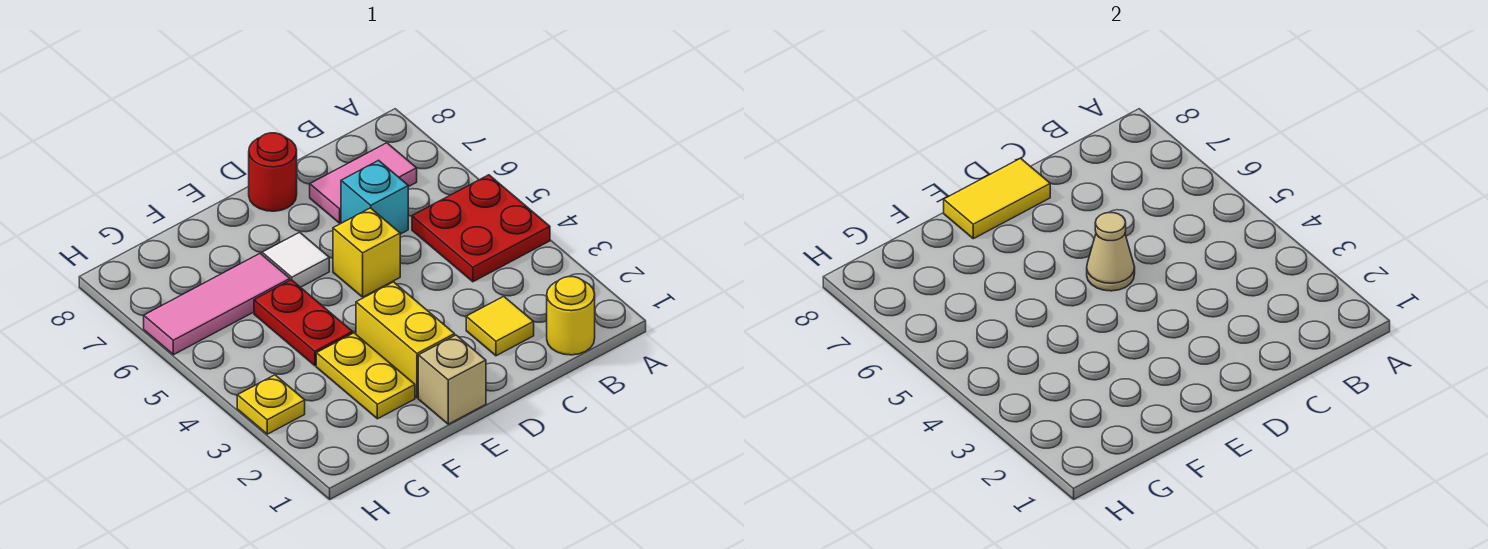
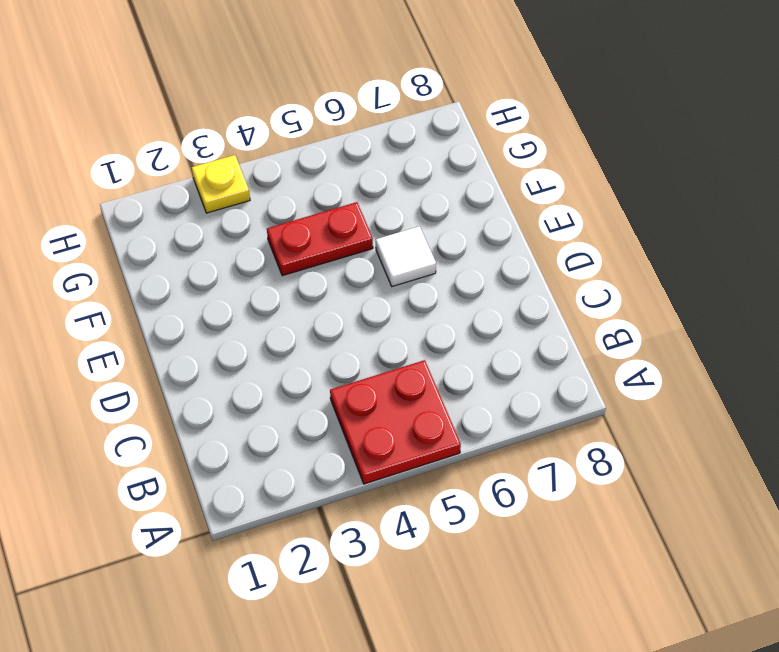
none -> yellow round brick B1 level 1
none -> pink tile B7:C7 level 1
none -> yellow tile C2 level 1

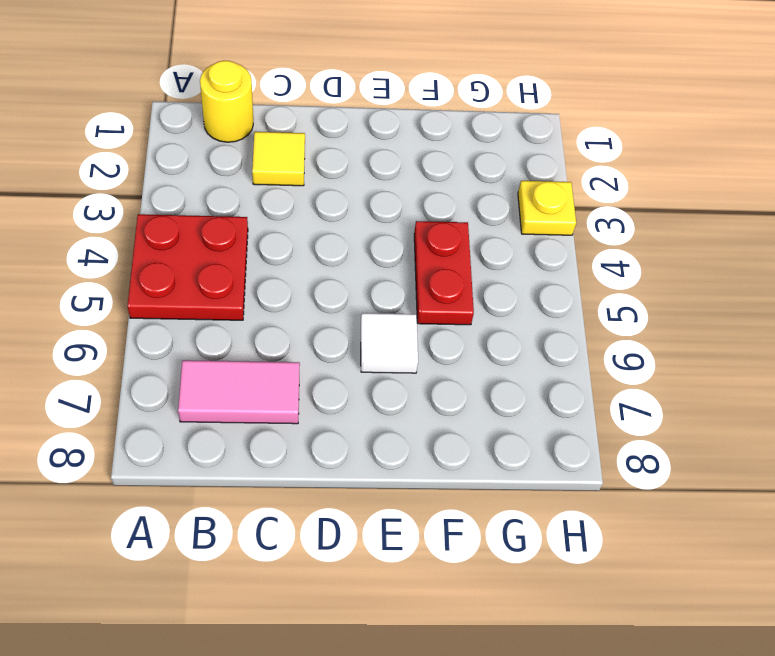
none -> cyan brick C6 level 1
none -> yellow brick D5 level 1
none -> red round brick D8 level 1

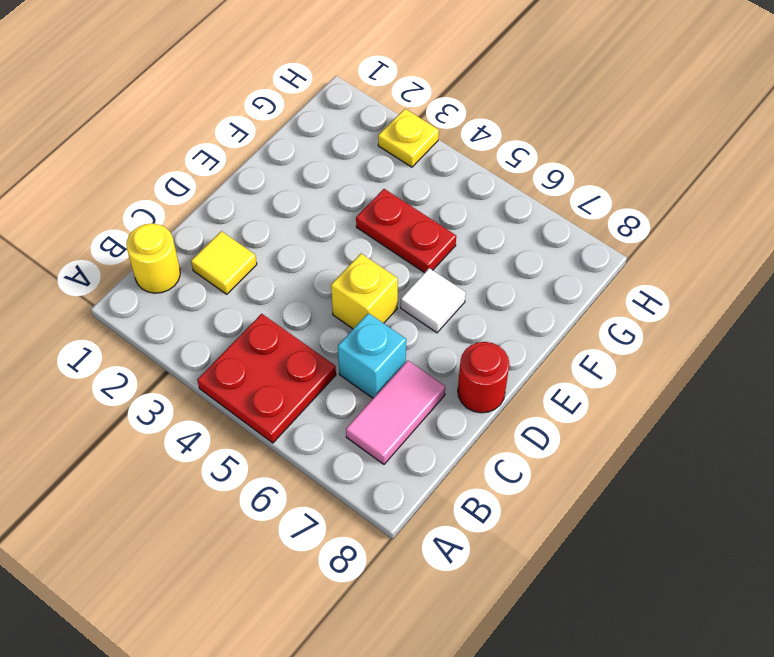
none -> tan brick E1 level 1
none -> yellow brick E2:E3 level 1
none -> yellow plate F2:F3 level 1

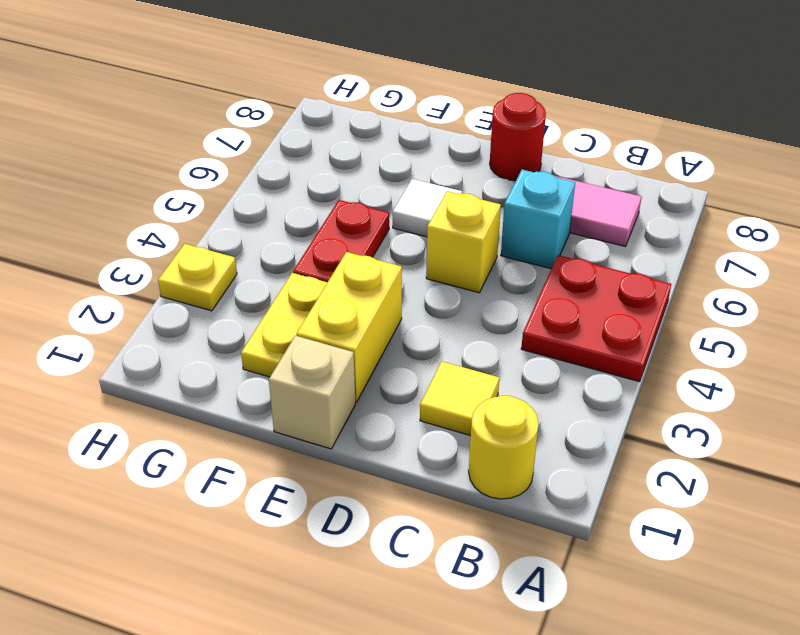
none -> pink tile F6:H6 level 1
none -> tan cone D5 level 2
none -> yellow tile D8:E8 level 2

